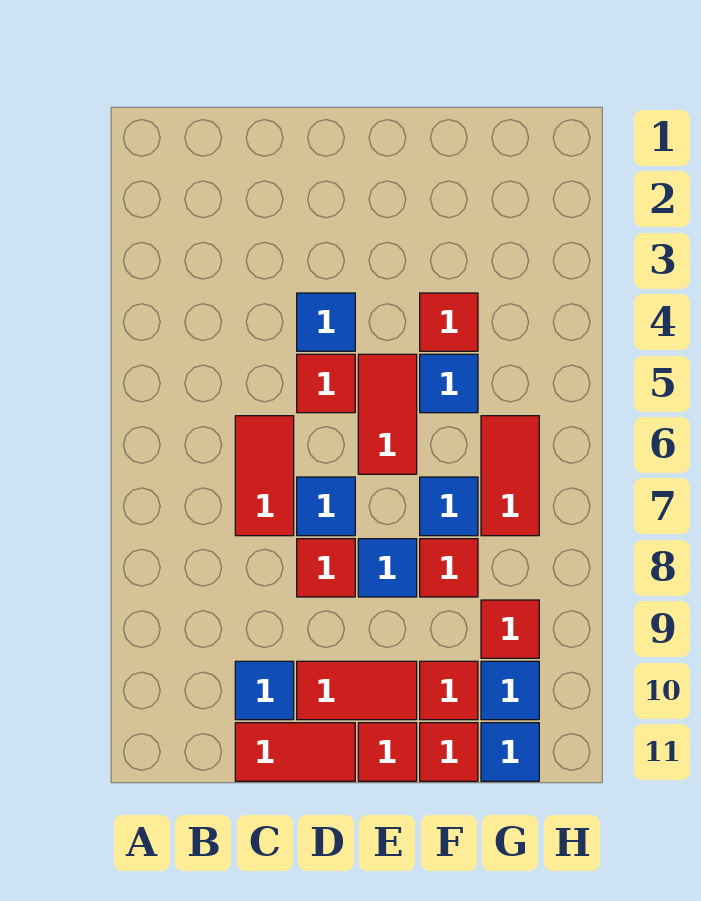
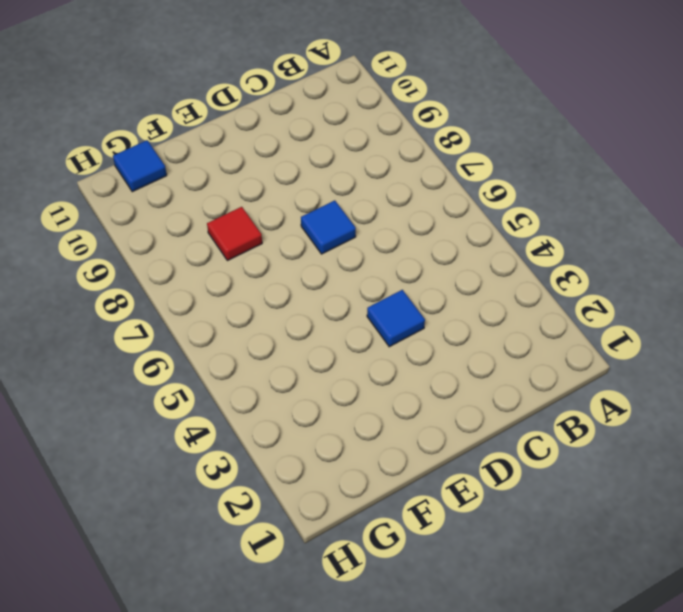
none -> red tile C6:C7 level 1
none -> blue tile C10 level 1
none -> red tile C11:D11 level 1

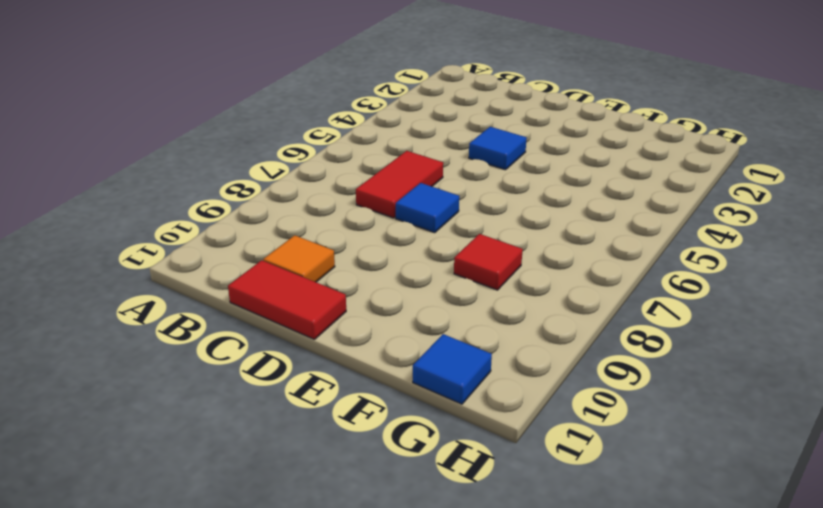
orange tile C10 level 1 -> blue tile C10 level 1
none -> red tile D5 level 1
none -> red tile D8 level 1
none -> red tile D10:E10 level 1

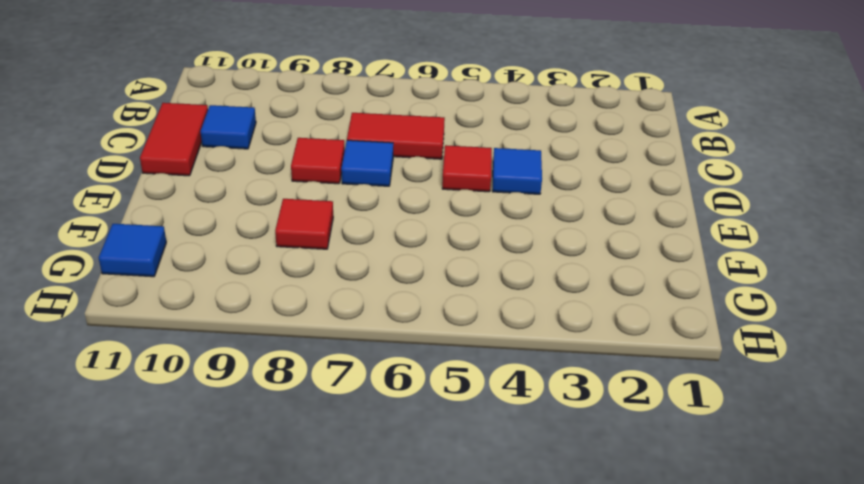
none -> red tile D10:E10 level 1
none -> red tile E5:E6 level 1
none -> blue tile E8 level 1

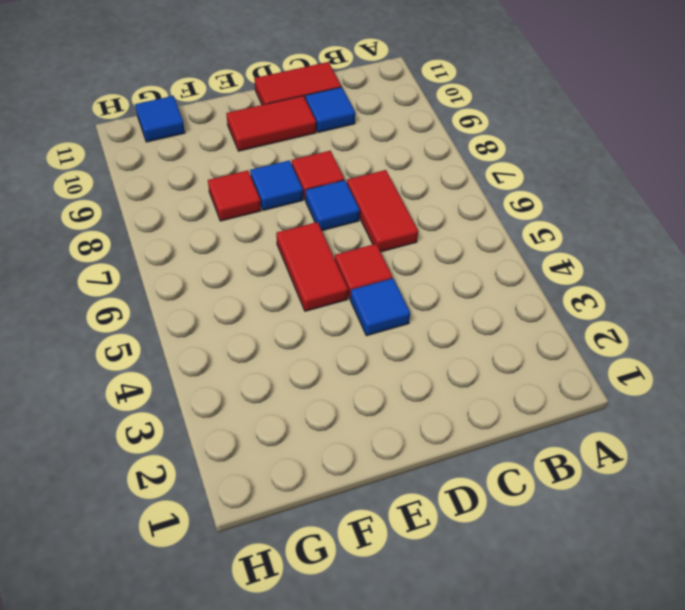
none -> red tile E11 level 1
none -> red tile F4 level 1
none -> blue tile F5 level 1

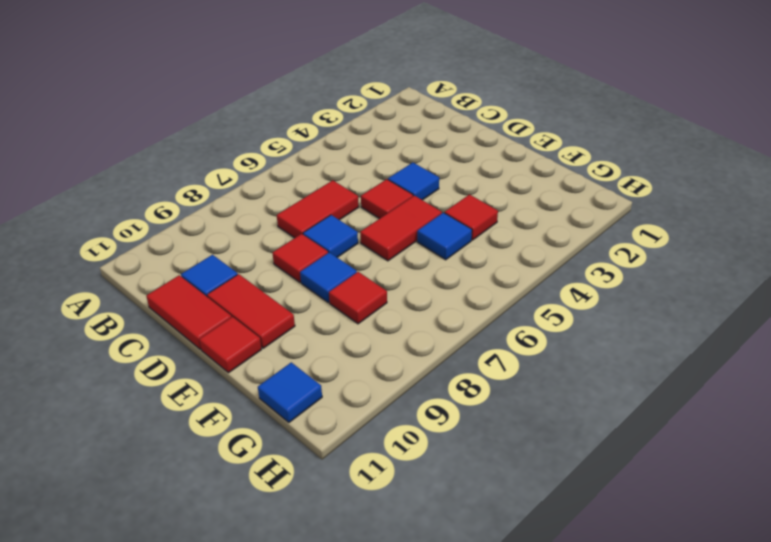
none -> blue tile F7 level 1
none -> red tile F10 level 1
none -> red tile F11 level 1

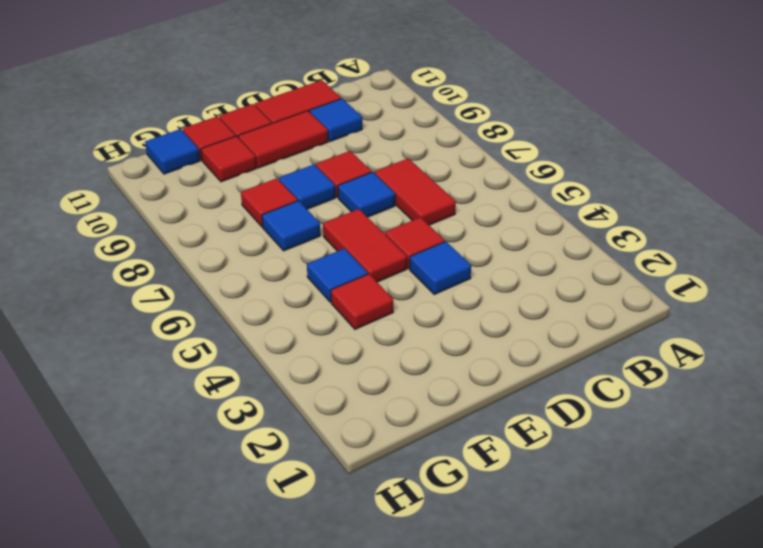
none -> red tile G6:G7 level 1
none -> red tile G9 level 1
none -> blue tile G10 level 1

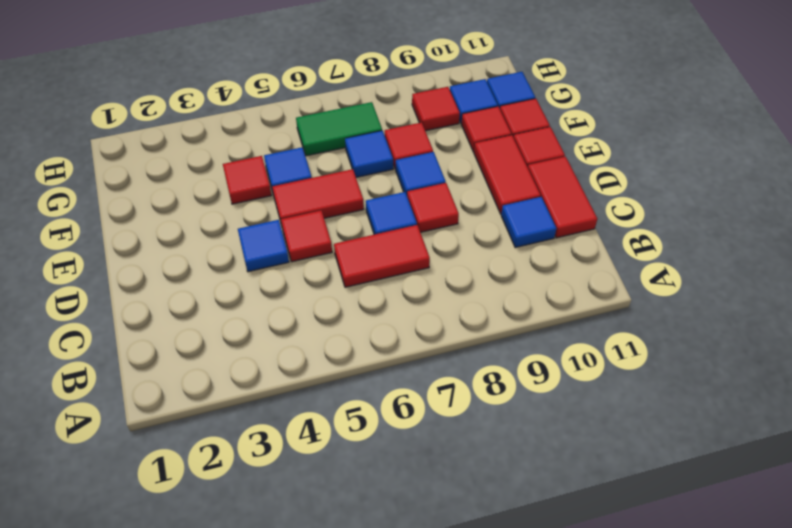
green tile G6:G7 level 1 -> red tile G6:G7 level 1

